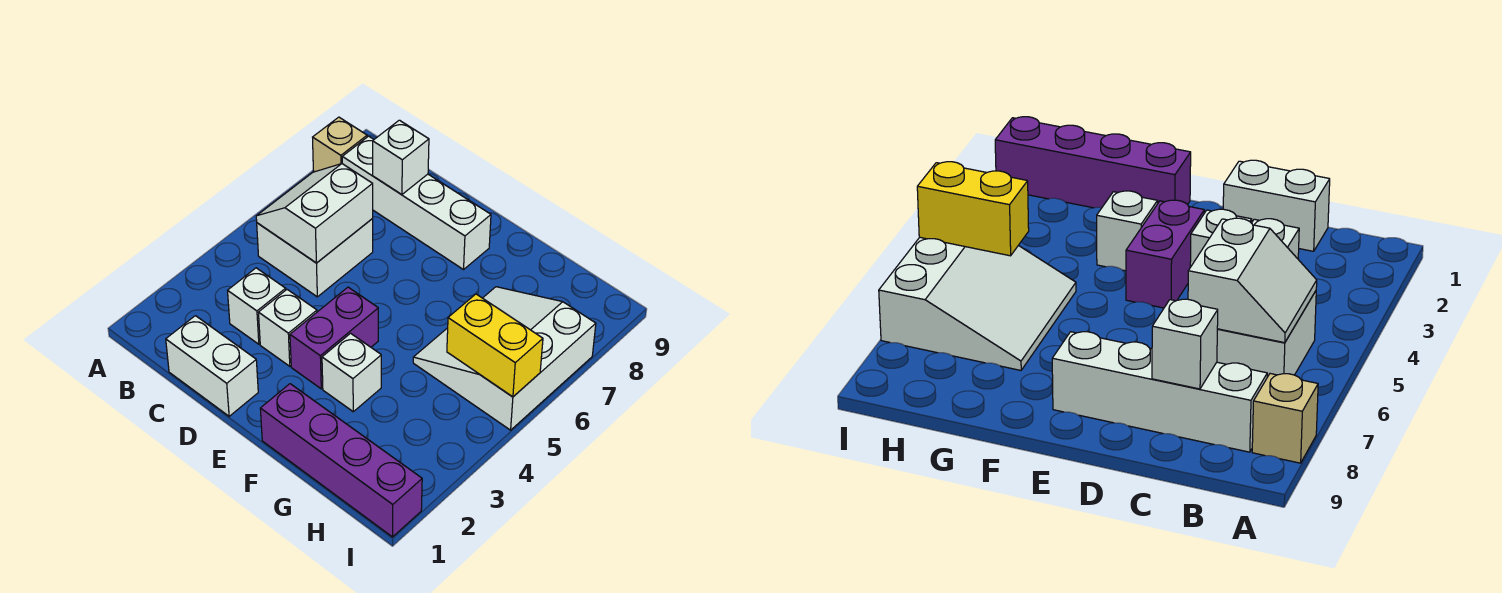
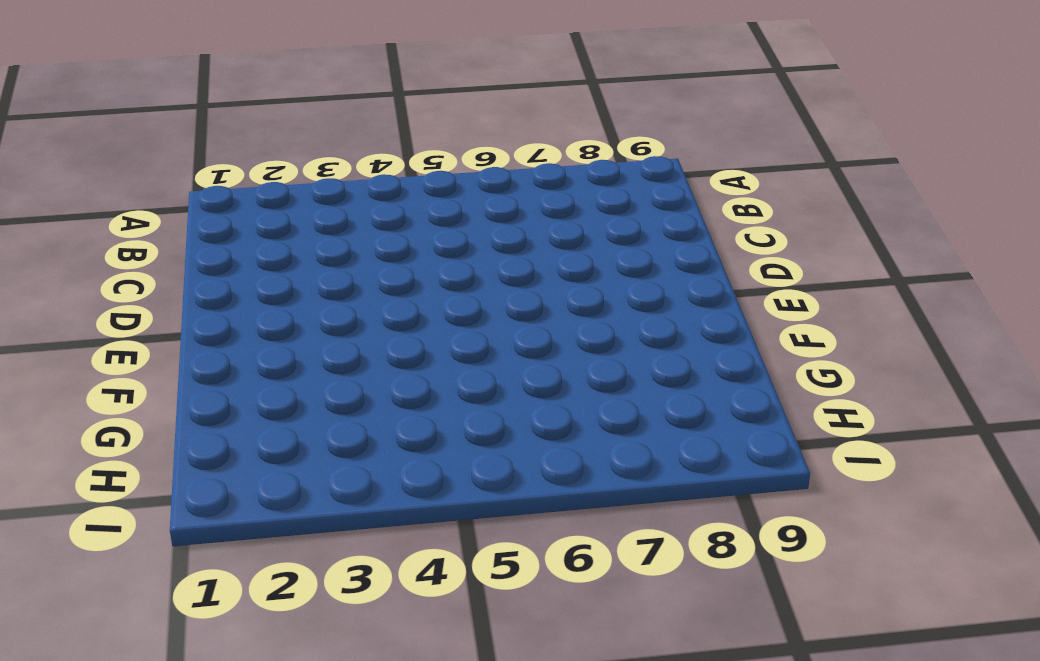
none -> tan brick A8 level 1
none -> white brick B5:C6 level 1
none -> white brick B8:E8 level 1

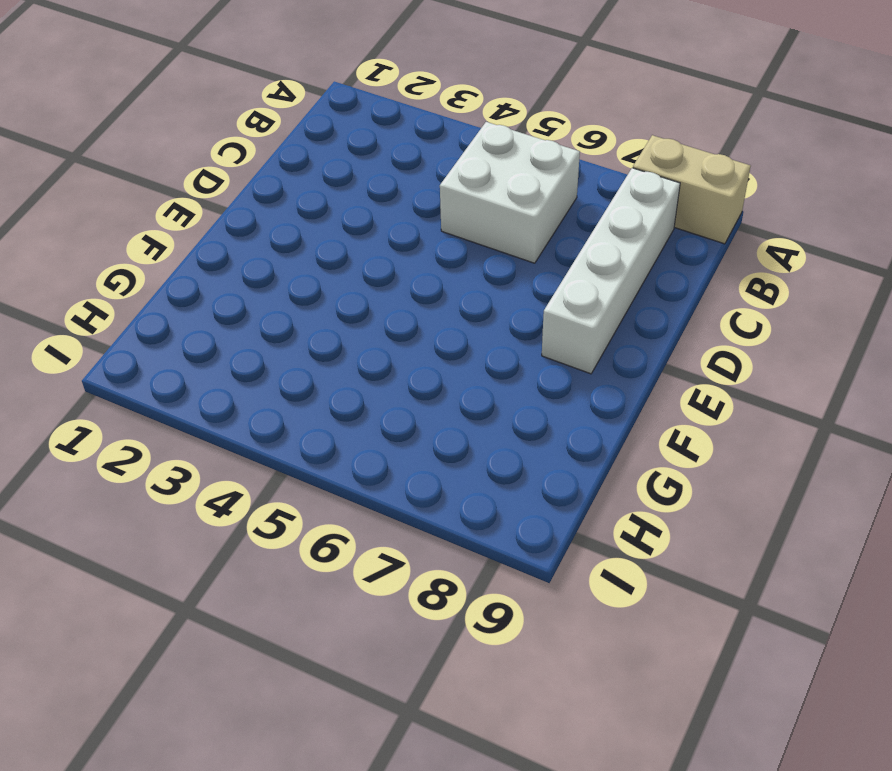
tan brick A8:A9 level 1 -> tan brick A8 level 1
none -> white brick C1:D1 level 1
none -> white brick C3 level 1
none -> white brick D3 level 1

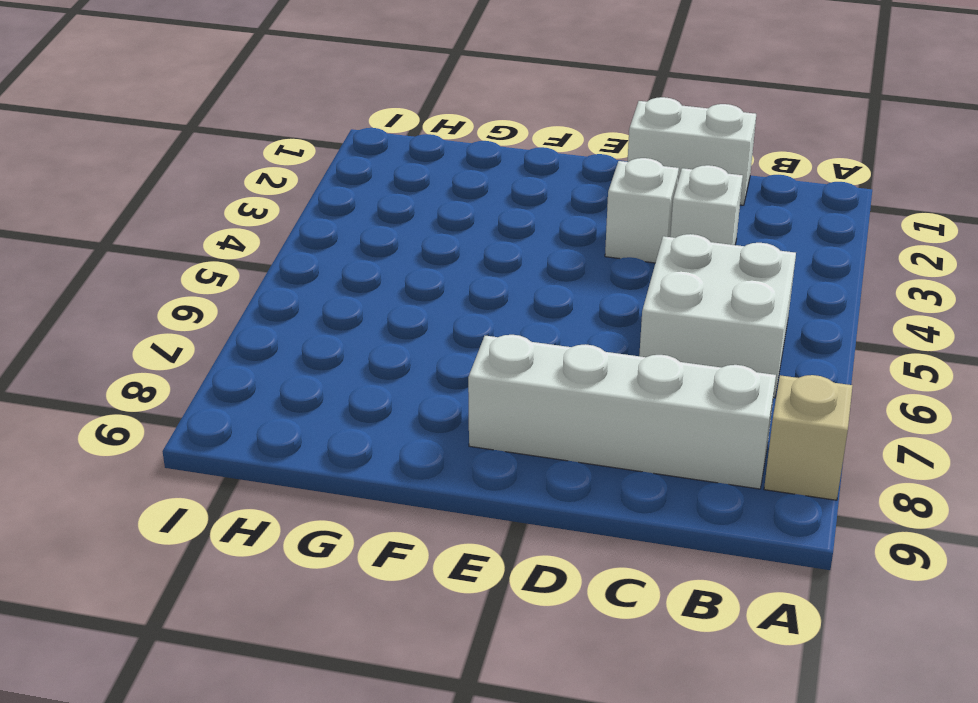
none -> purple brick E3:E4 level 1
none -> purple brick F1:I1 level 1
none -> white brick F3 level 1

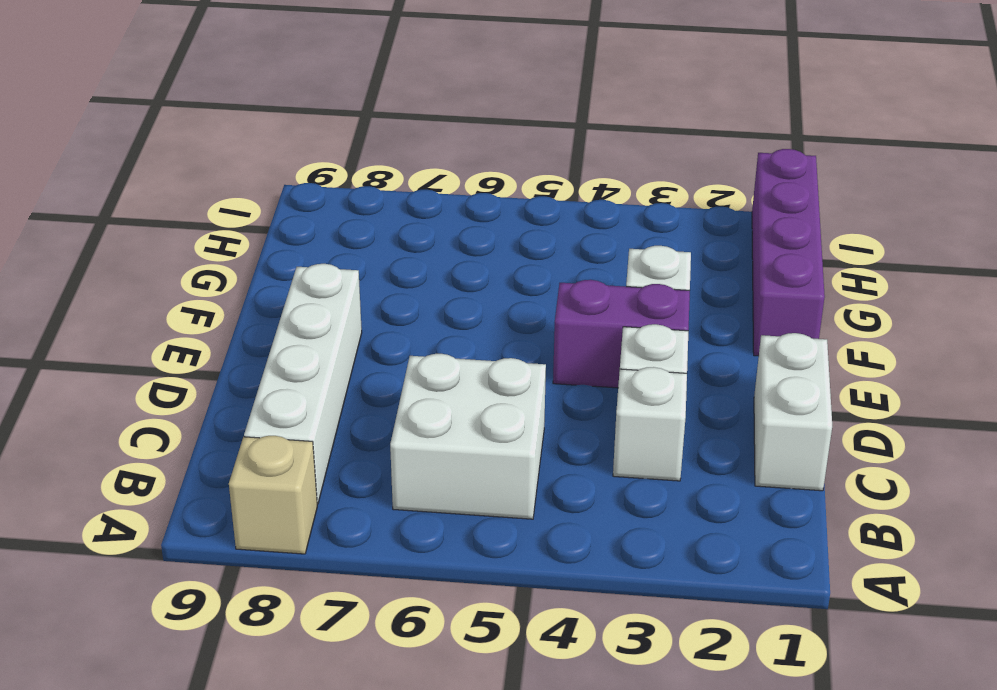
none -> white slope G5:I7 level 1 top I
none -> white slope B5:C6 level 2 top C
none -> white brick C8 level 2

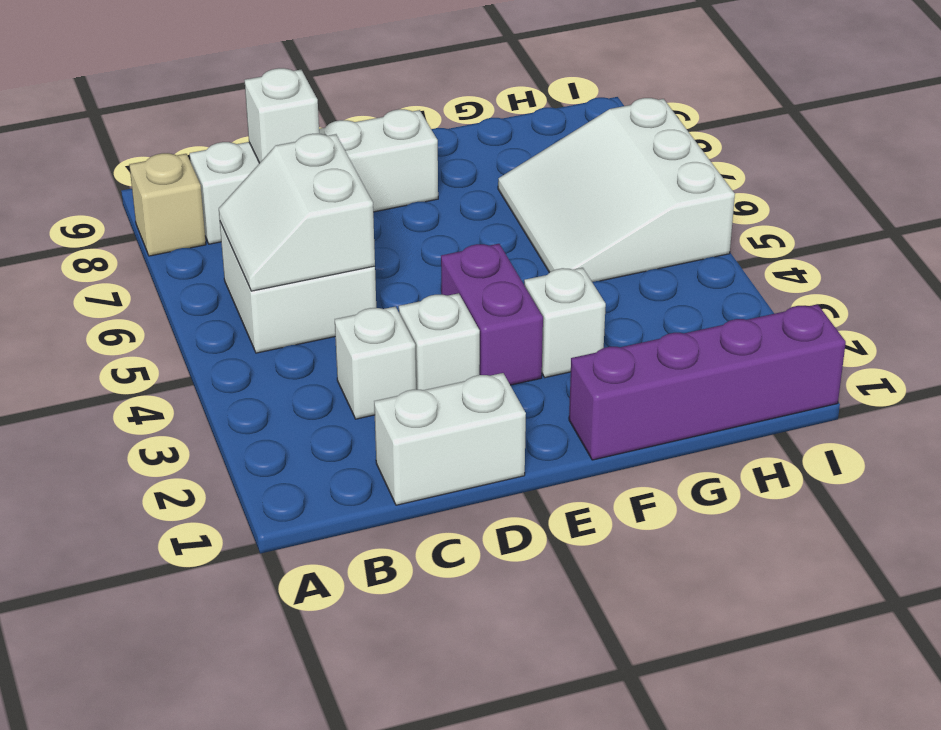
none -> yellow brick H5:I5 level 2

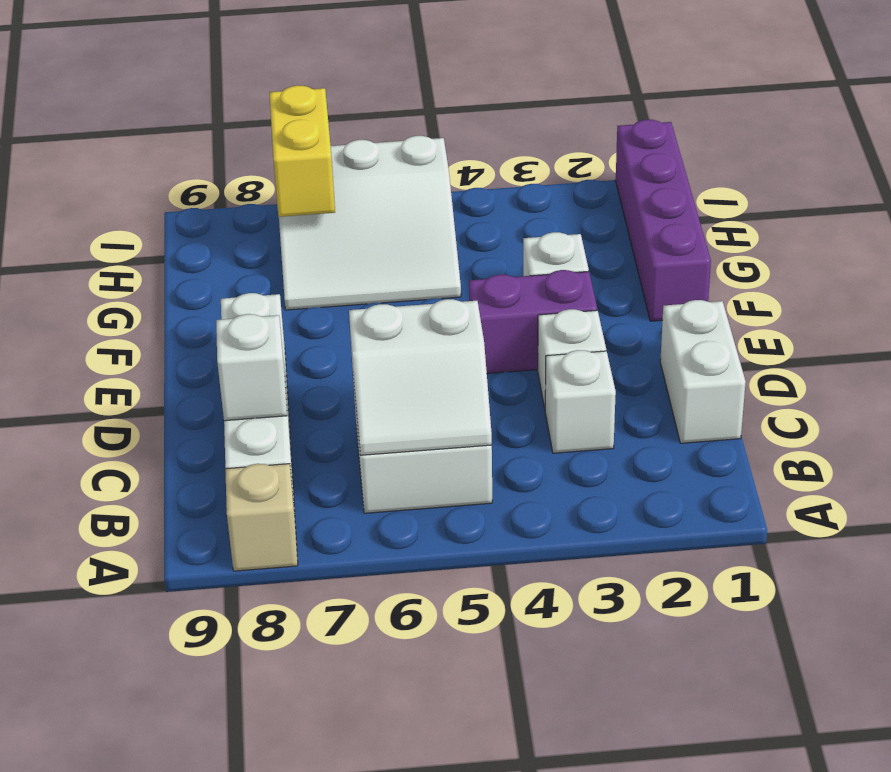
yellow brick H7:I7 level 2 -> yellow brick H5:I5 level 2

